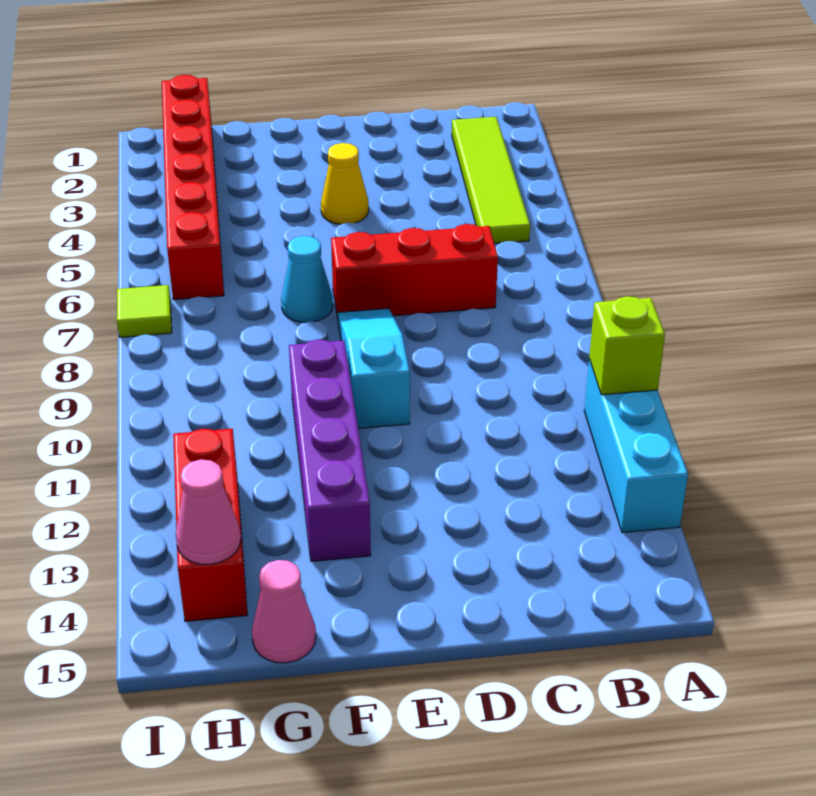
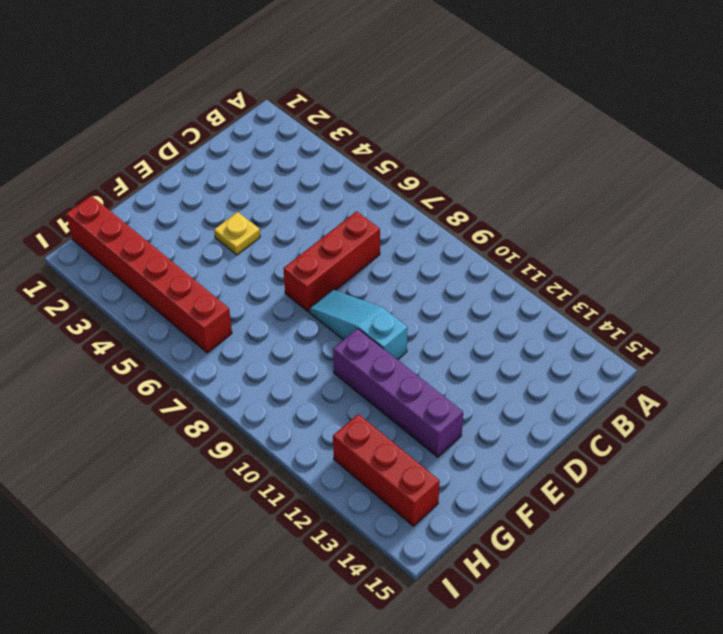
yellow plate E4 level 1 -> yellow cone E4 level 1
none -> cyan brick A11:A13 level 1
none -> lime tile B2:B5 level 1
none -> cyan cone F7 level 1

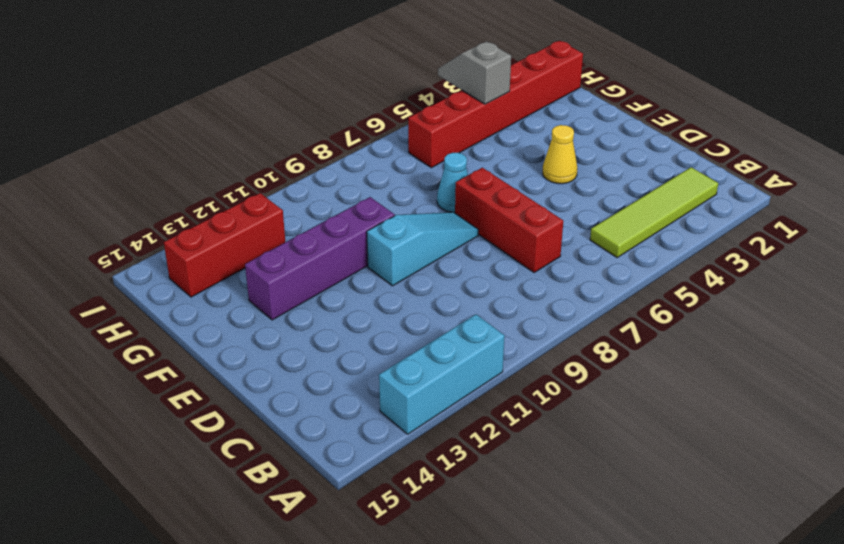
grey slope H4:I4 level 2 top H -> none
none -> pink cone G15 level 1
none -> lime tile I7 level 1
none -> lime brick A11 level 2

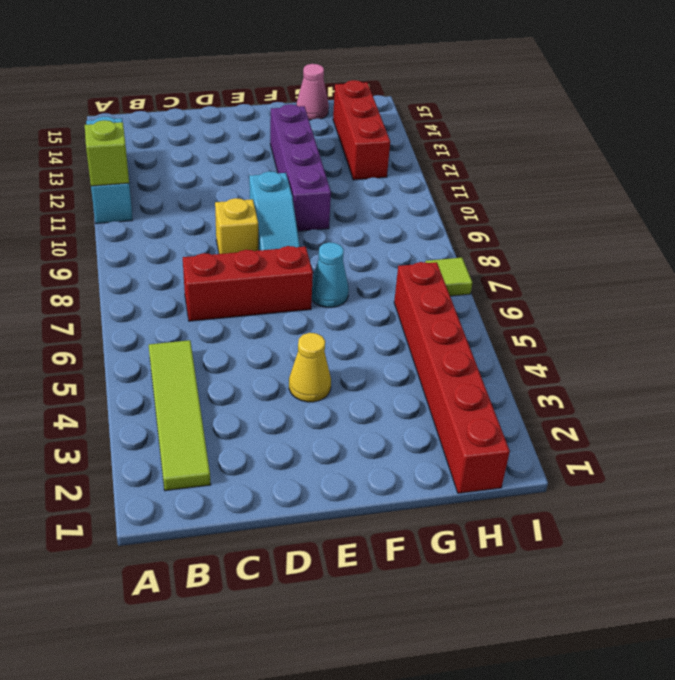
yellow brick D9 level 1 -> none
none -> pink cone H14 level 2

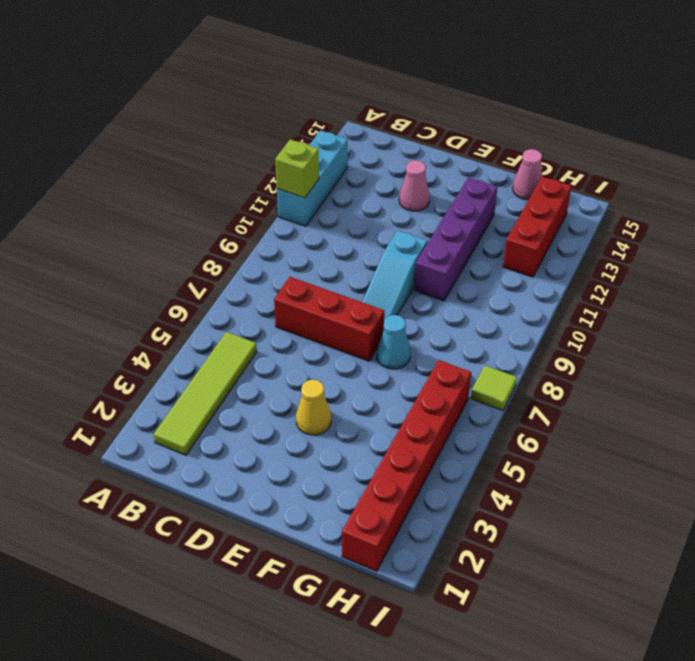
pink cone D13 level 1 -> pink cone H14 level 2

